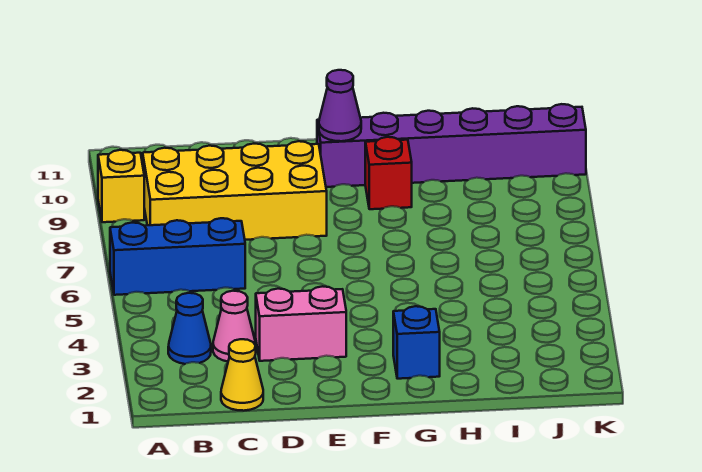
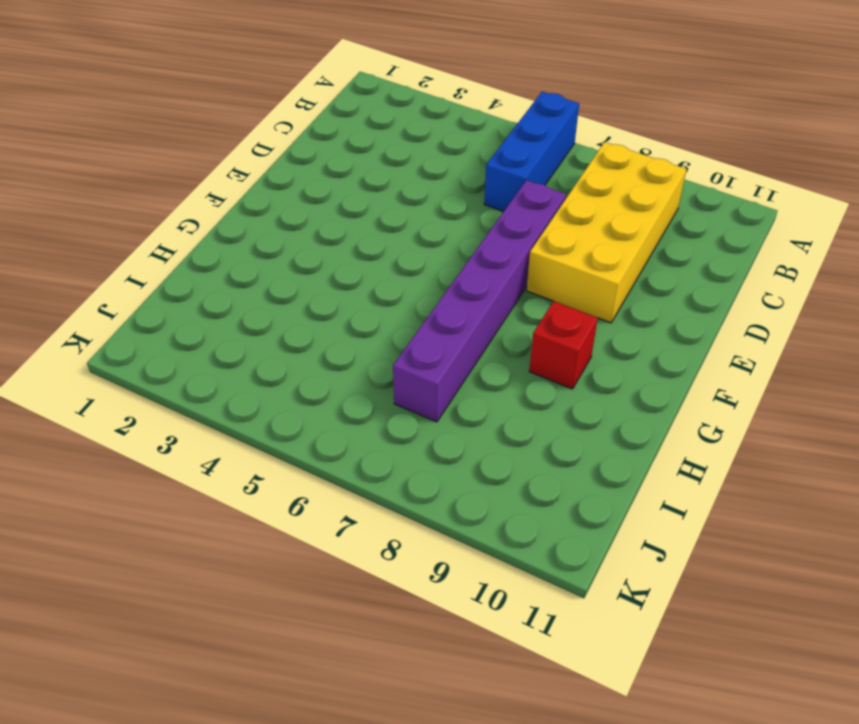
purple brick D7:I7 level 1 -> purple brick F10:K10 level 1
none -> yellow brick A9 level 1
none -> blue cone B3 level 1

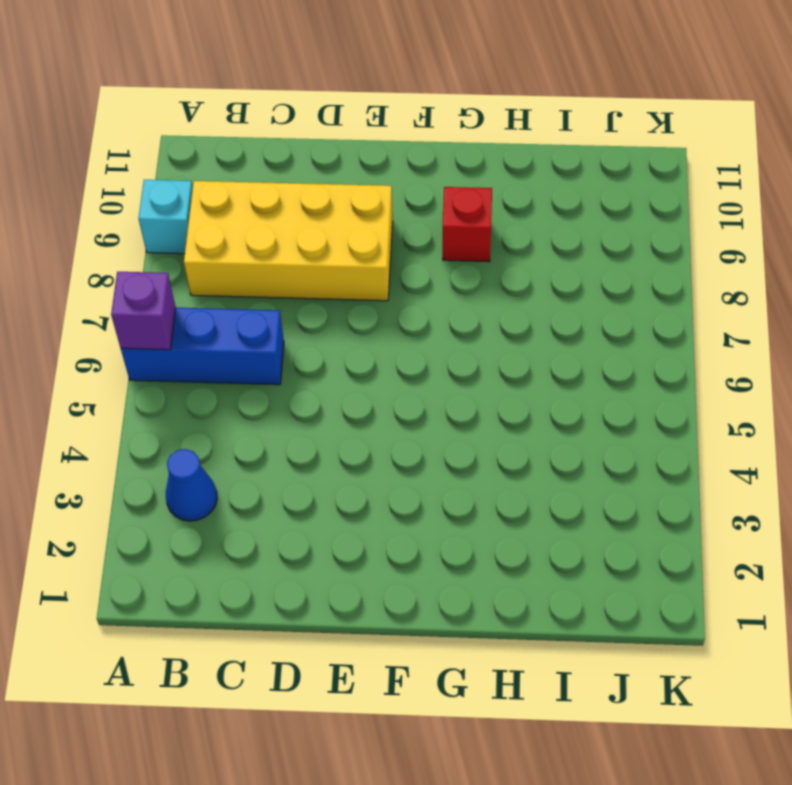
purple brick A6 level 2 -> none
cyan brick A9 level 1 -> yellow brick A9 level 1
none -> yellow cone C1 level 1
none -> pink cone C3 level 1

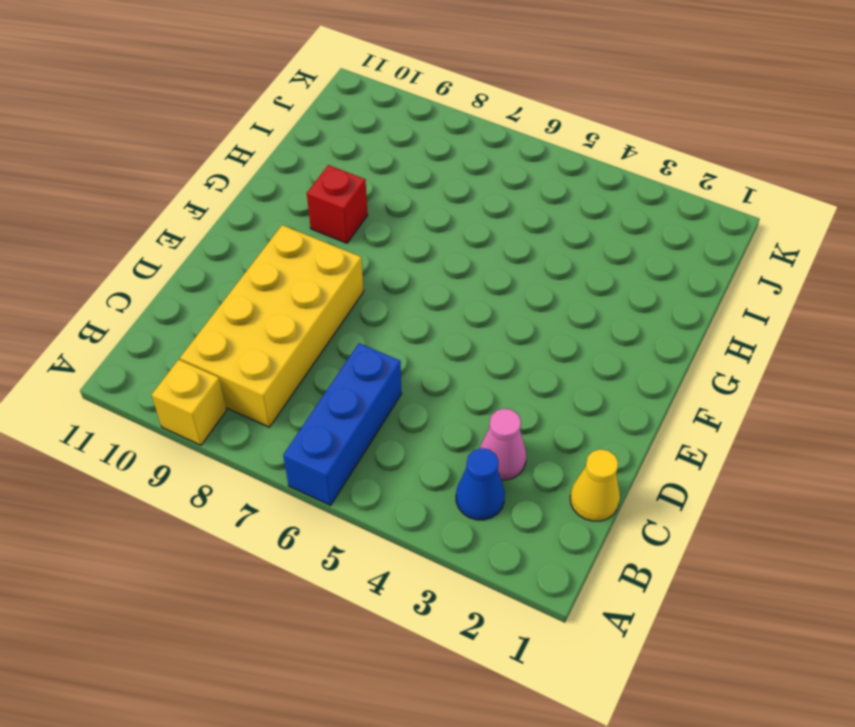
none -> pink brick D3:E3 level 1
none -> purple brick F10:K10 level 1

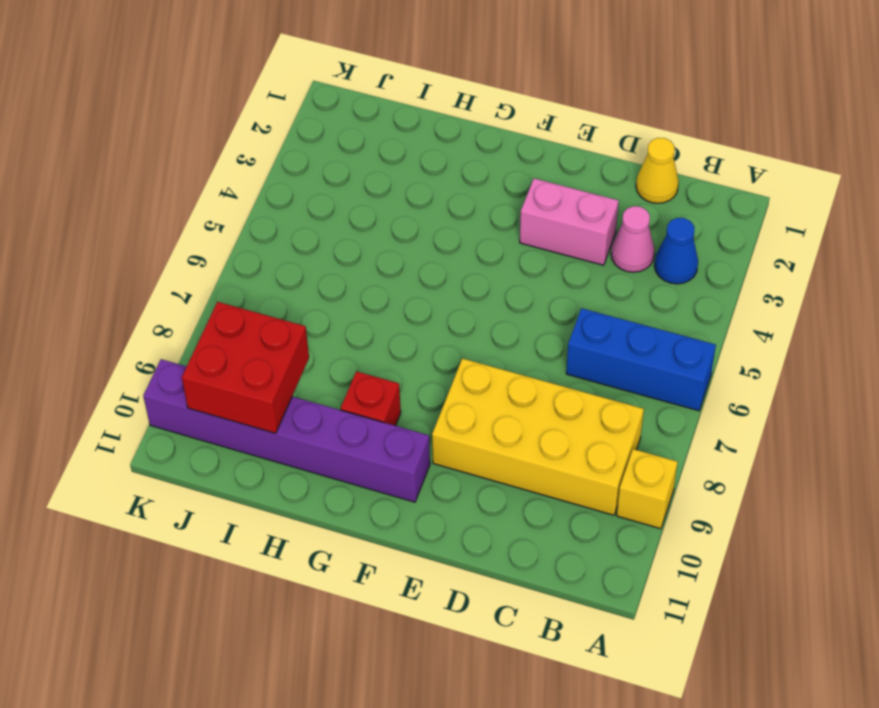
red brick I9:J10 level 2 -> none
none -> blue brick G2 level 1
none -> purple cone F10 level 2

